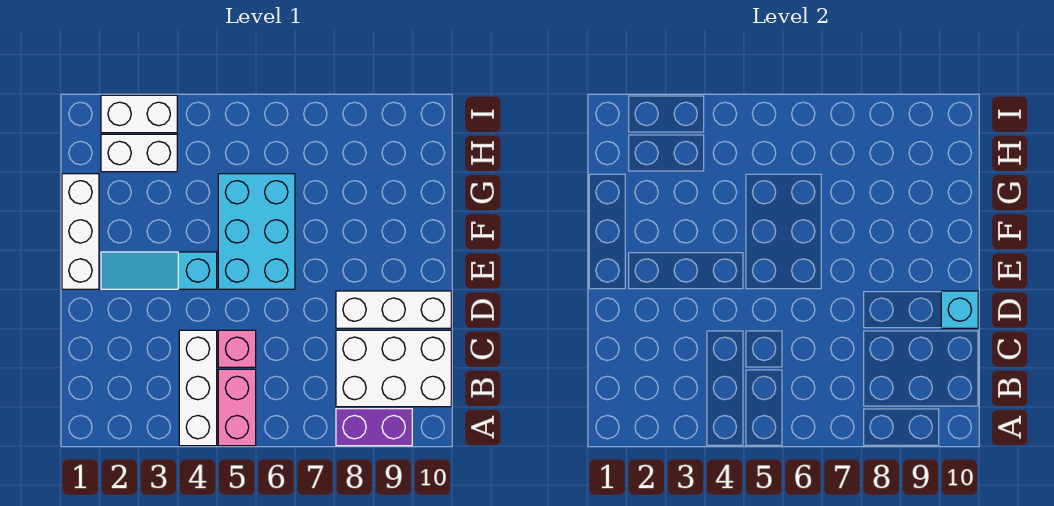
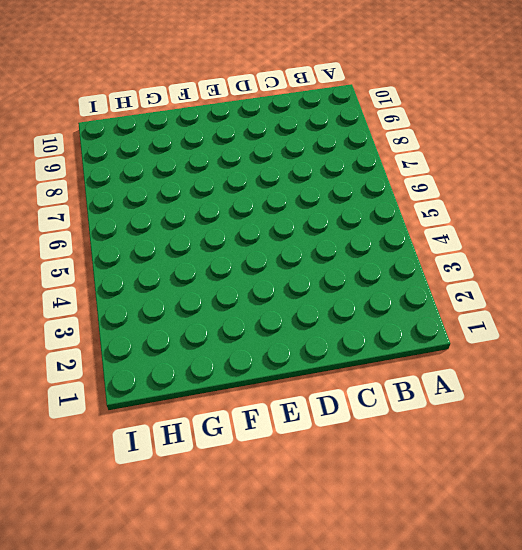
none -> white brick A4:C4 level 1
none -> pink brick A5:B5 level 1
none -> purple brick A8:A9 level 1

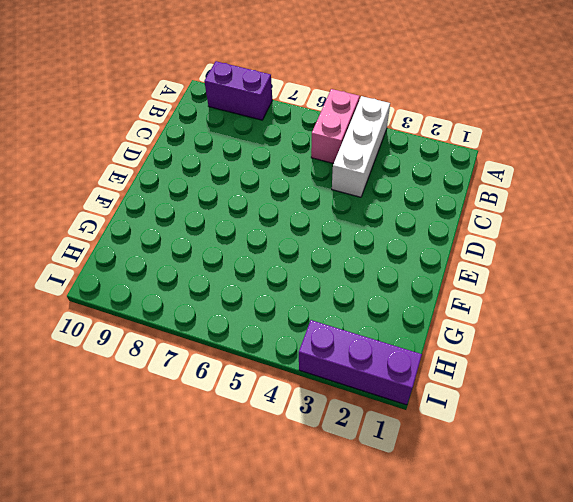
purple brick I1:I3 level 1 -> white brick I2:I3 level 1
none -> white brick B8:C10 level 1
none -> pink brick C5 level 1
none -> white brick D8:D10 level 1

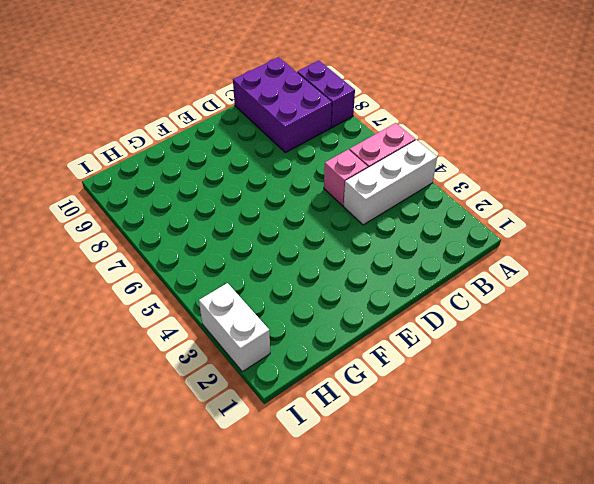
purple brick B8:C10 level 1 -> white brick B8:C10 level 1
none -> white brick D8:D10 level 1
none -> white brick E1:G1 level 1
none -> cyan slope E2:E4 level 1 top 4

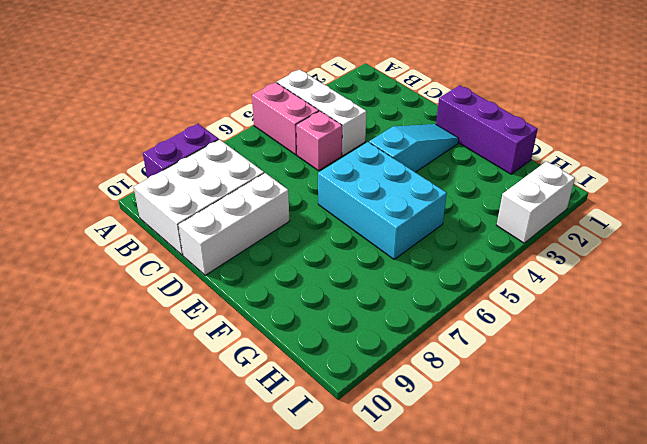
purple brick E1:G1 level 1 -> white brick E1:G1 level 1
none -> white brick H2:H3 level 1
none -> cyan brick D10 level 2

